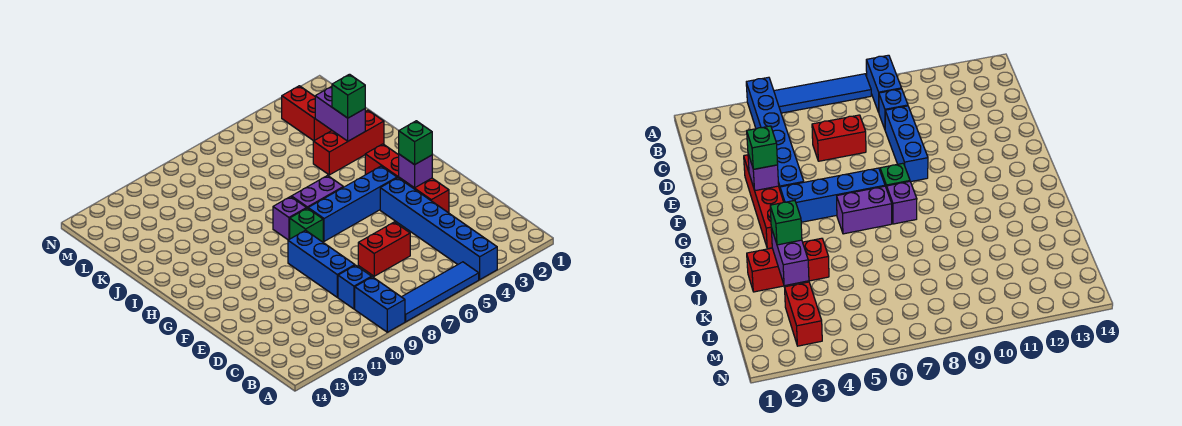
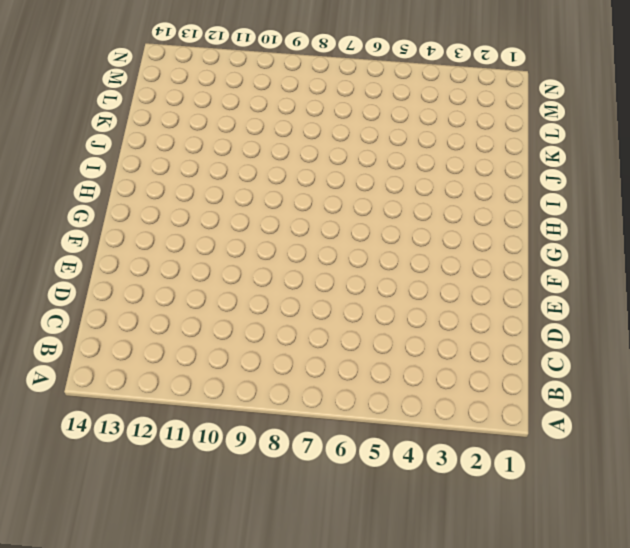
none -> blue brick A4:F4 level 1
none -> blue tile A5:A8 level 1
none -> blue brick A9:B9 level 1

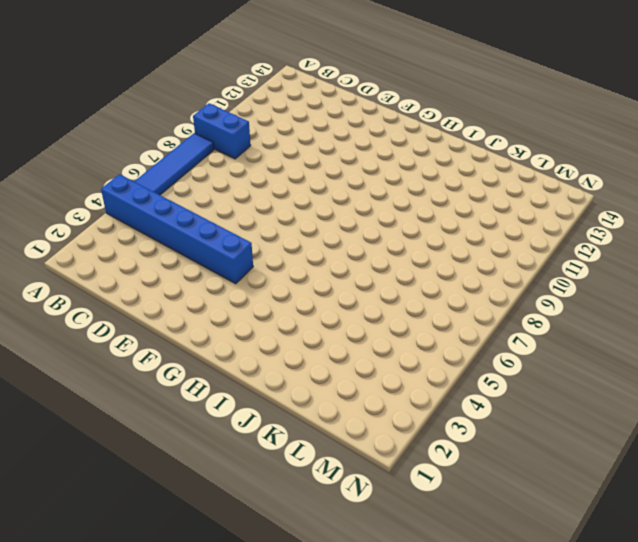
none -> blue brick C9 level 1
none -> red brick D6:D7 level 1
none -> blue brick D9:F9 level 1

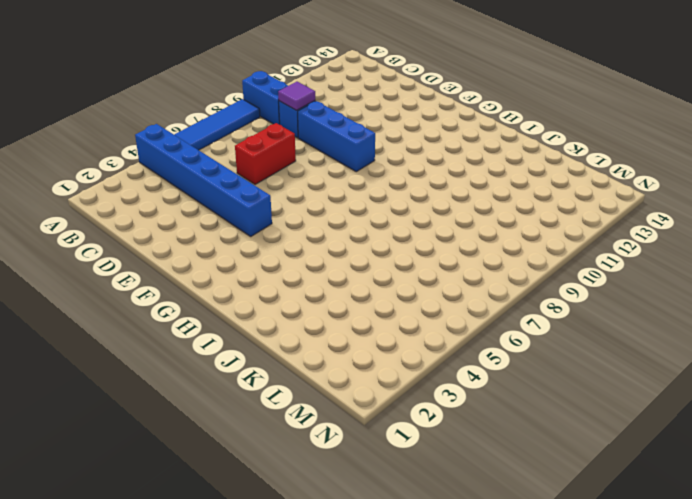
purple tile C9 level 2 -> none
none -> red brick E3:H3 level 1
none -> blue brick G4:G7 level 1
none -> green brick G8 level 1

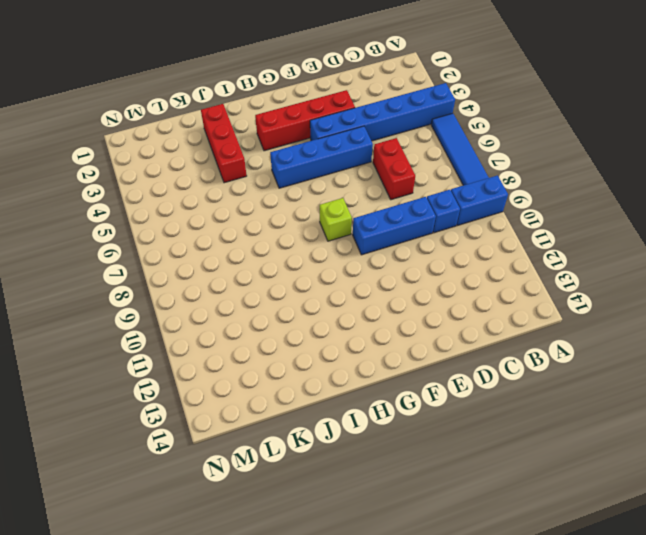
blue brick E5:H5 level 1 -> blue brick G4:G7 level 1
lime brick G8 level 1 -> green brick G8 level 1
none -> purple brick H6:H7 level 1
none -> purple brick H8 level 1
none -> red brick L3:M3 level 1

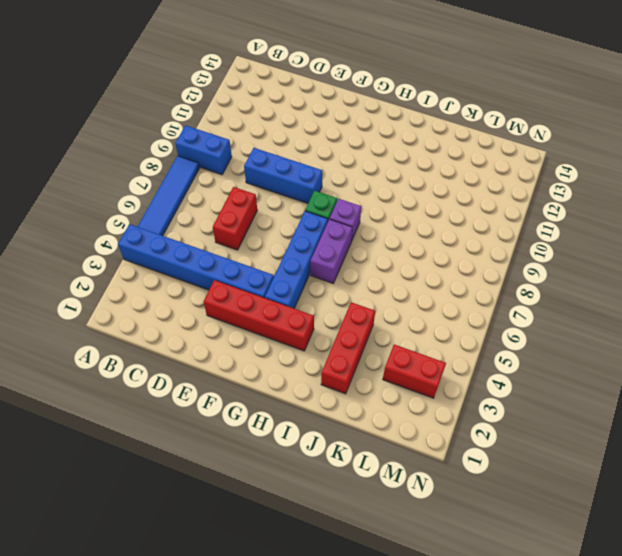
none -> blue brick C9 level 1
none -> purple brick F3 level 2
none -> purple brick J3:K3 level 2

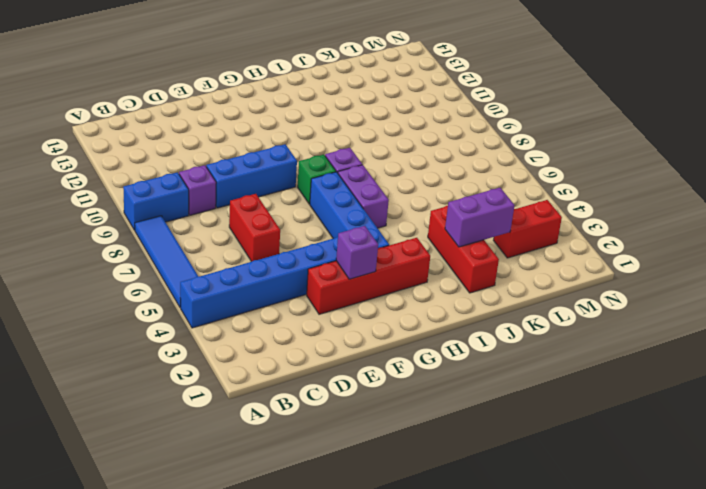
purple brick C9 level 1 -> blue brick C9 level 1
none -> green brick F3 level 3
none -> green brick J3 level 3

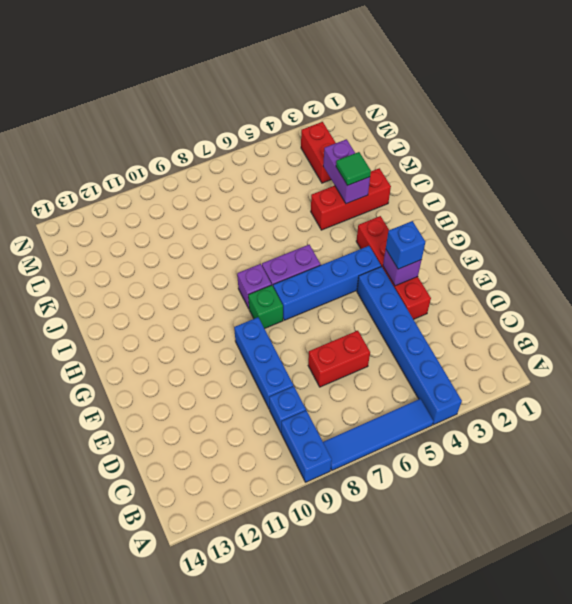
blue brick F3 level 3 -> green brick F3 level 3
green tile J3 level 3 -> green brick J3 level 3

